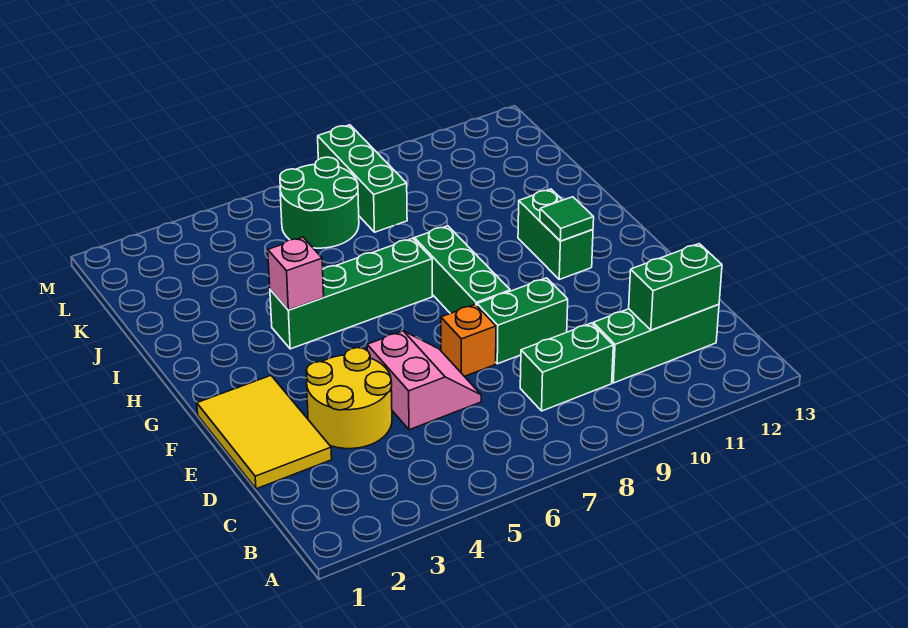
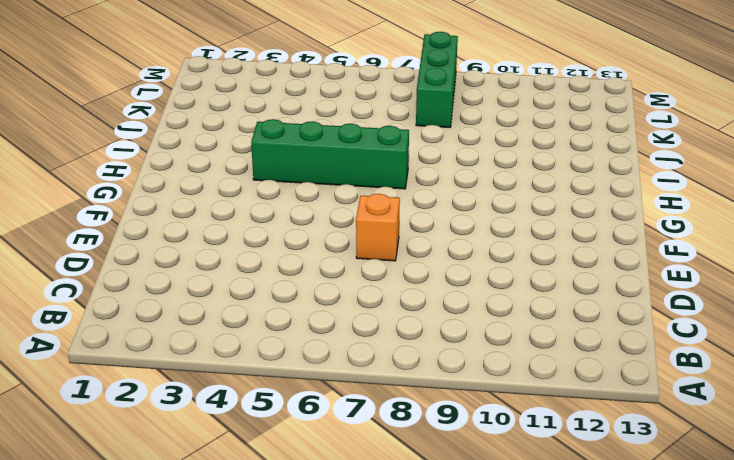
none -> green brick C8:C9 level 1
none -> green brick C10:C12 level 1
none -> yellow tile D1:F2 level 1

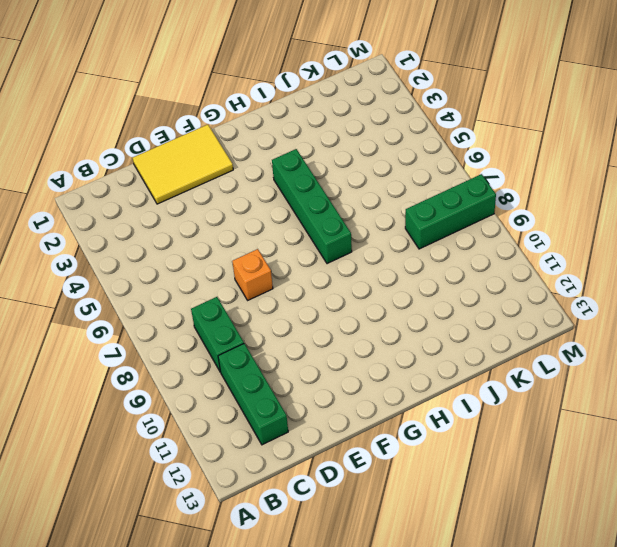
none -> yellow round brick D3:E4 level 1
none -> pink slope D5:E6 level 1 top 5
none -> green brick E8:E9 level 1

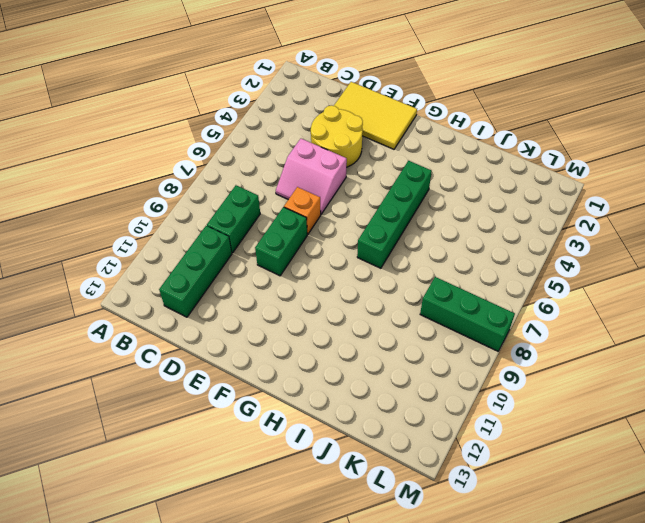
none -> green brick F8:H8 level 1
none -> green brick G11:H11 level 1
none -> green round brick K6:L7 level 1

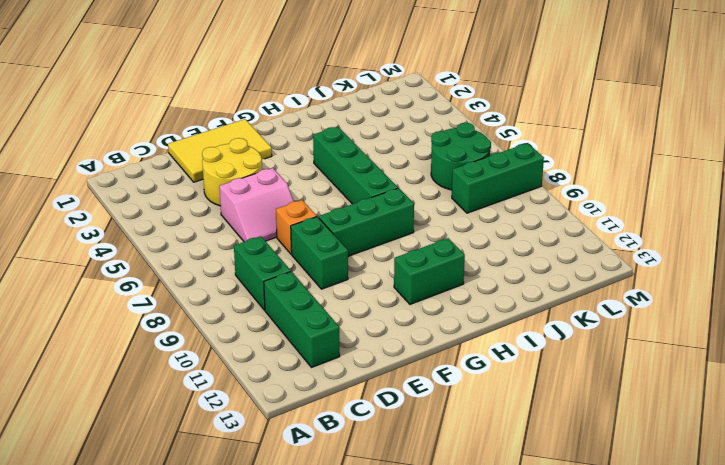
none -> green brick C11:C12 level 2
none -> green tile G11 level 2
none -> pink brick H4 level 2

